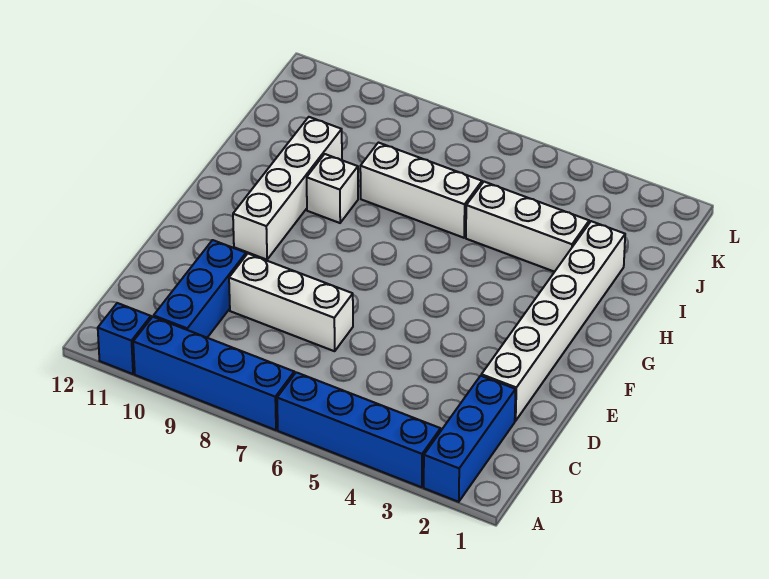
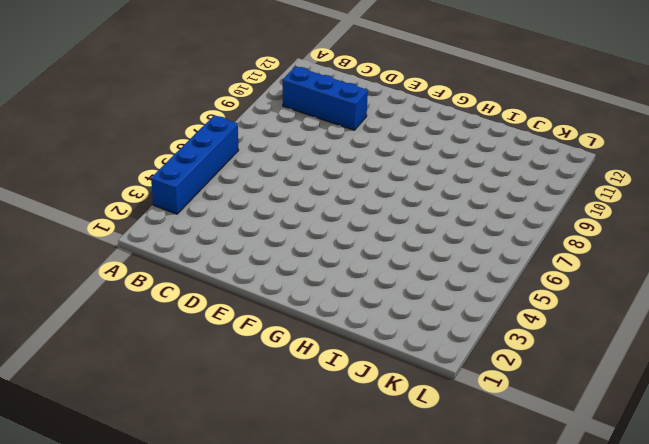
none -> blue brick A2:C2 level 1
none -> blue brick A7:A10 level 1

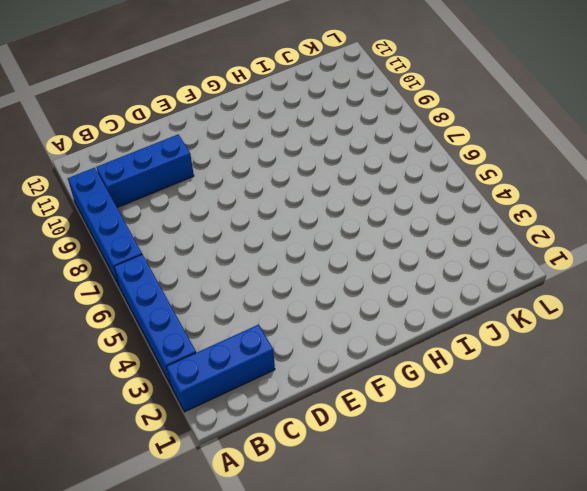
none -> blue brick A11 level 1
none -> white brick D2:I2 level 1

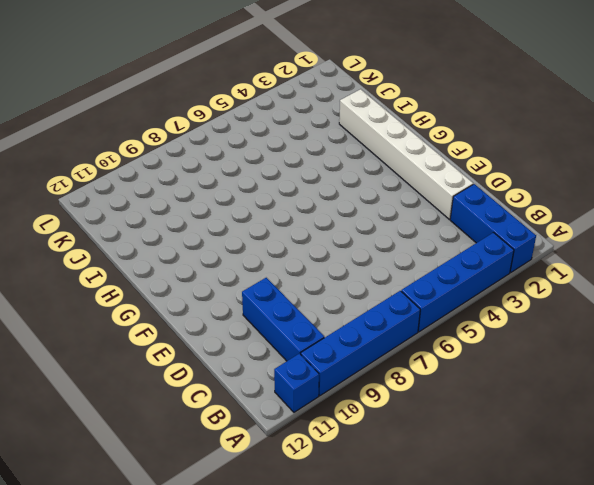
none -> white brick D7:D9 level 1
none -> white brick F10:I10 level 1

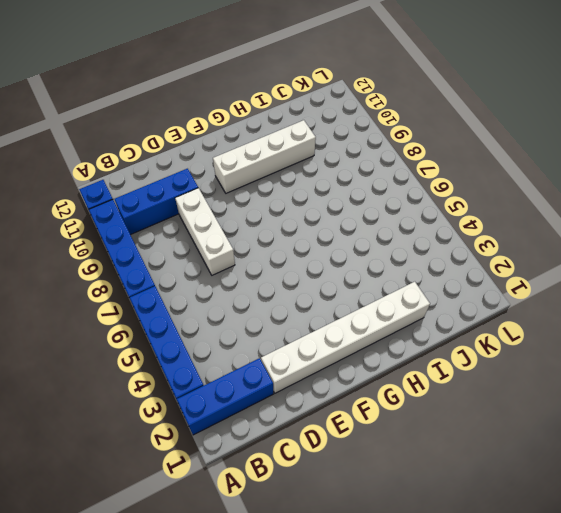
none -> white brick H9 level 1
none -> white brick I3:I5 level 1

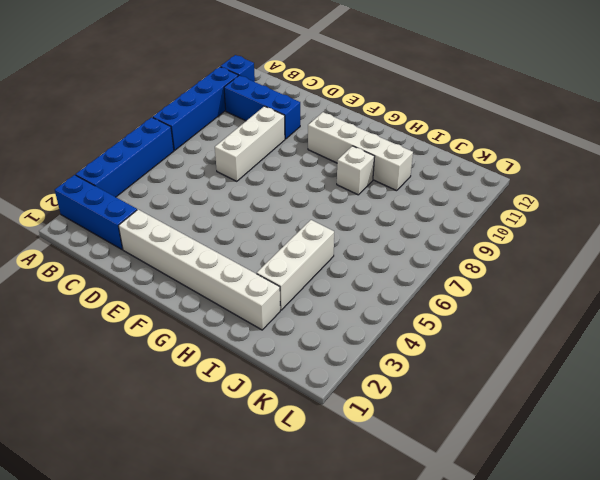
none -> white brick I6:I8 level 1

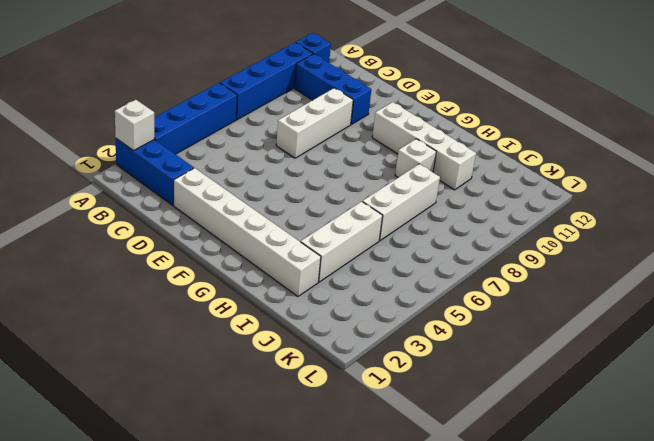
white brick A2 level 2 -> none

